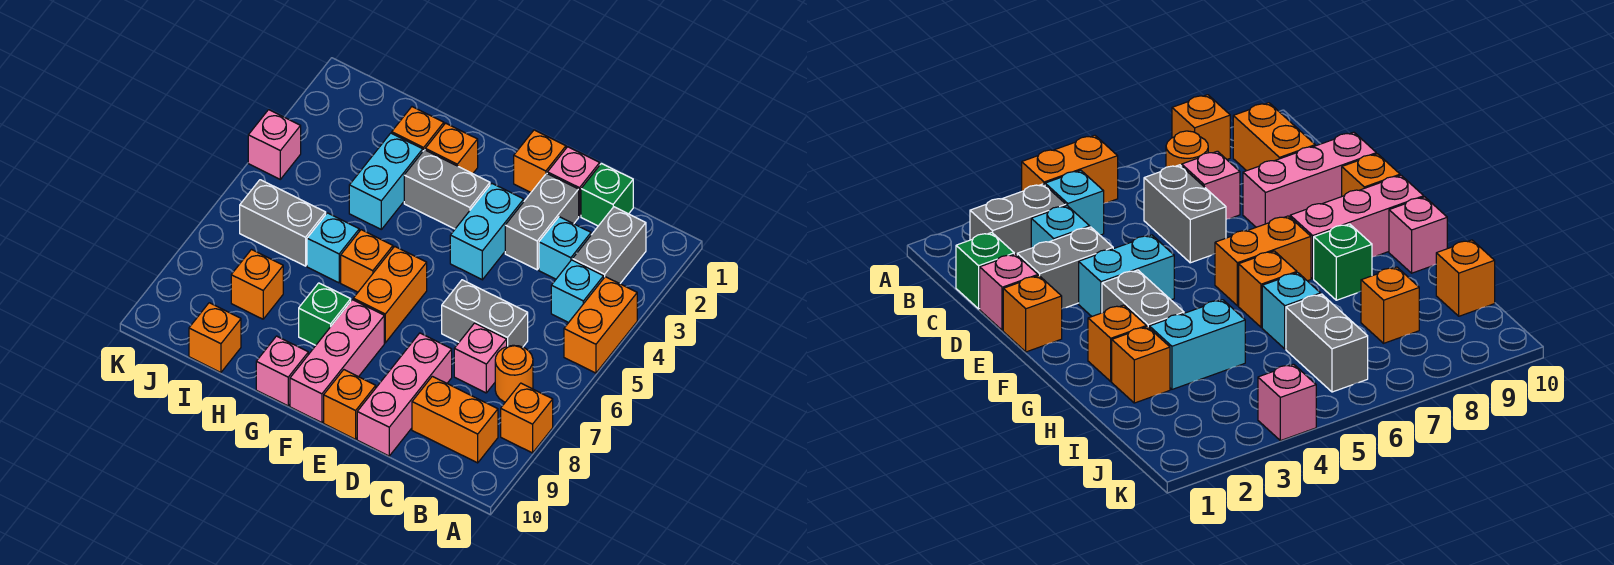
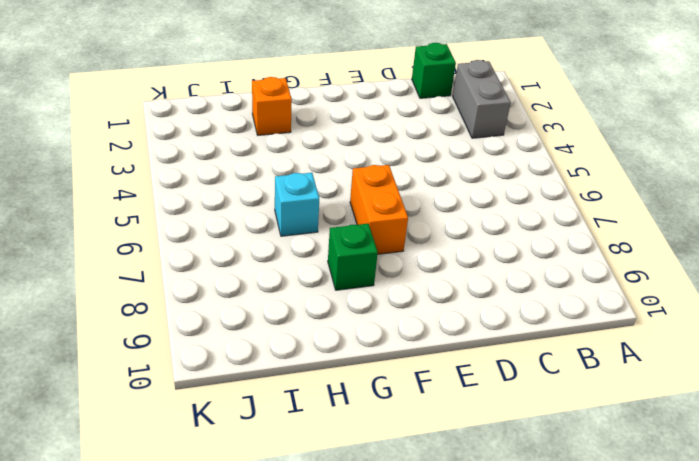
none -> orange brick A4:A5 level 1
none -> orange brick A8 level 1
none -> cyan brick B4 level 1
none -> orange round brick B7 level 1

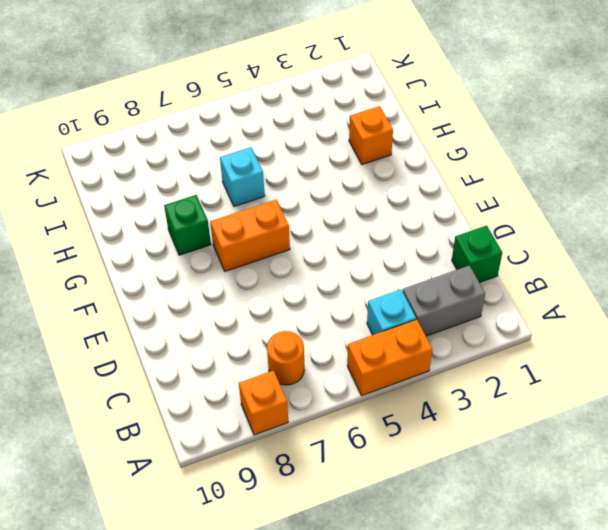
none -> orange brick B9:C9 level 1
none -> cyan brick C3 level 1
none -> grey brick C6:D6 level 1
none -> pink brick C7 level 1

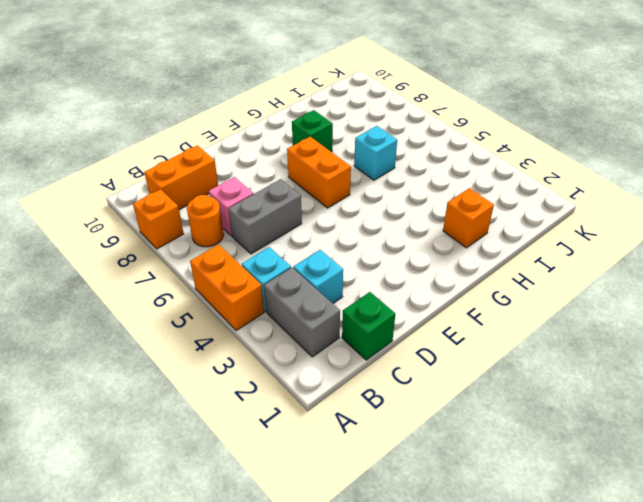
none -> pink brick D1 level 1
none -> grey brick D2:D3 level 1
none -> pink brick D8:D10 level 1
none -> orange brick E1 level 1

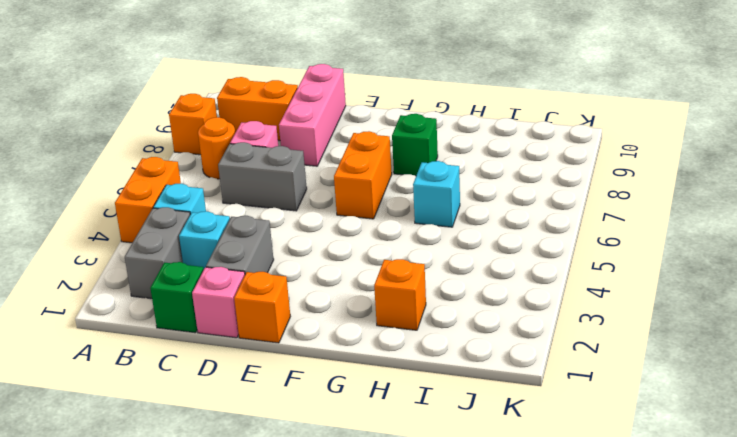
none -> cyan brick E3:E4 level 1
none -> orange brick E10 level 1
none -> grey brick F3:G3 level 1
none -> pink brick F8:F10 level 1

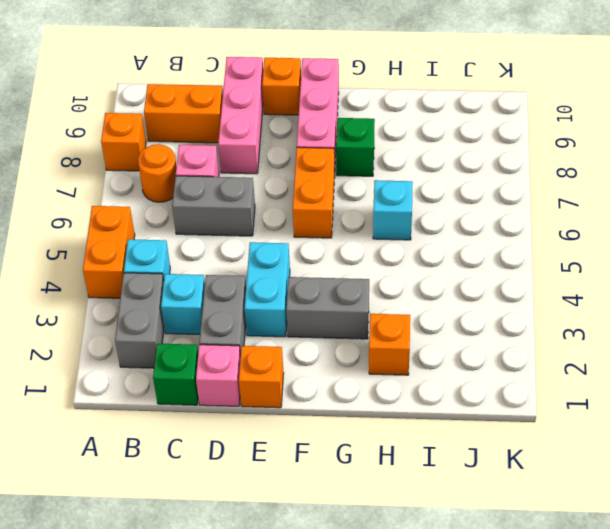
none -> orange brick G2 level 1
none -> orange brick G6 level 1
none -> pink brick G10 level 1
none -> cyan brick H3:H4 level 1

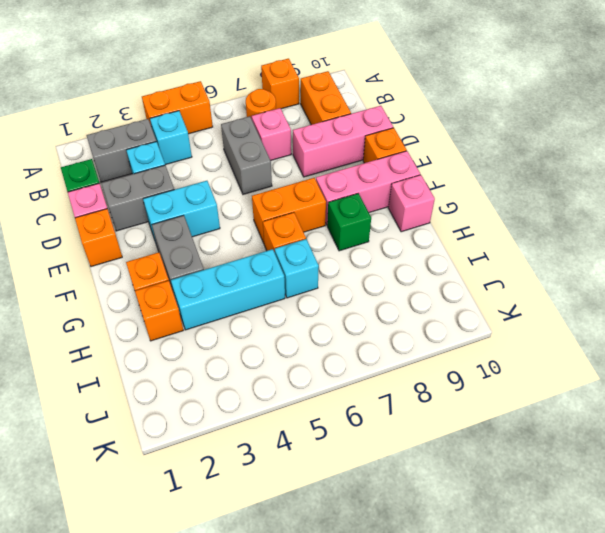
cyan brick H3:H5 level 1 -> cyan brick H3:H4 level 1
none -> grey brick I6:J6 level 1
none -> orange brick I8 level 1
none -> orange brick I10 level 1
none -> pink brick K4 level 1

